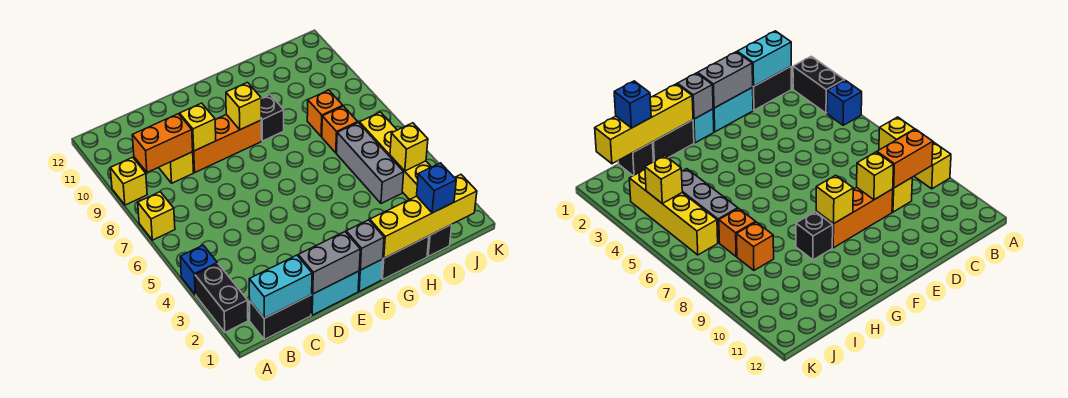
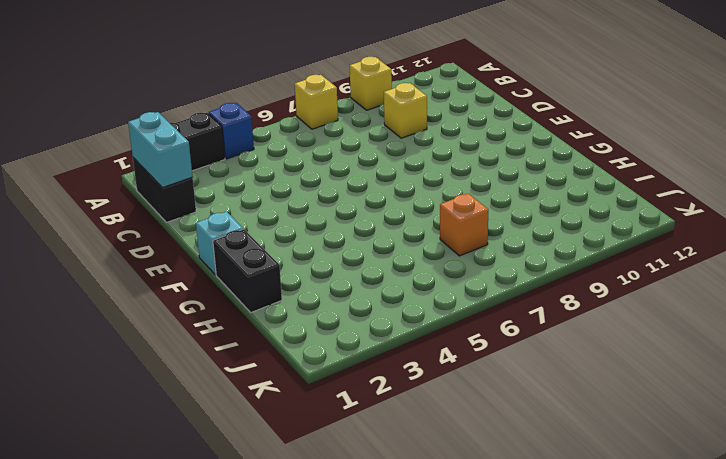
none -> cyan brick D1:E1 level 1
none -> orange brick D9:F9 level 1
none -> black brick G9 level 1

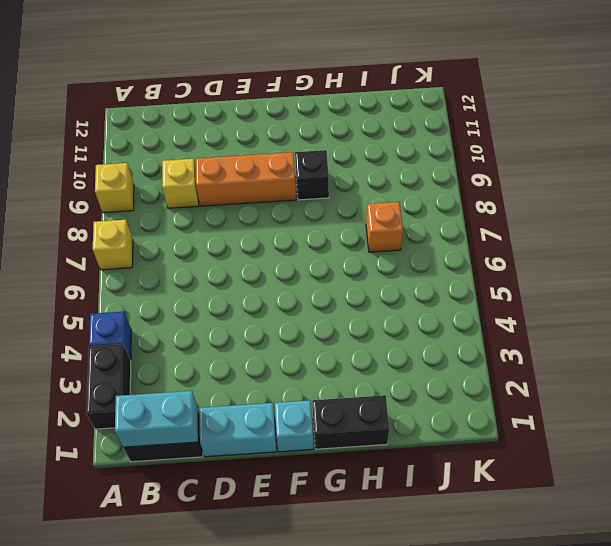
none -> black brick I1 level 1
none -> grey brick I4:I6 level 1
none -> orange brick I8 level 1

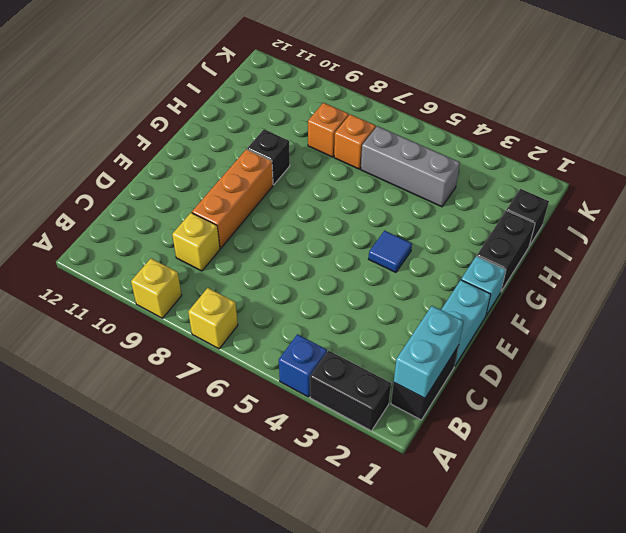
blue tile F4 level 1 -> none
none -> yellow brick J3:J6 level 1
none -> orange brick B9:C9 level 2
none -> grey brick D1:E1 level 2

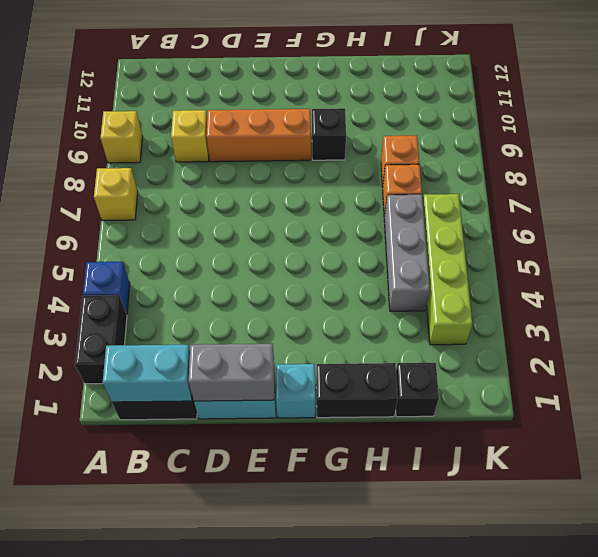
lime brick J3:J6 level 1 -> yellow brick J3:J6 level 1
none -> orange brick B9:C9 level 2
none -> yellow brick D9 level 2
none -> grey brick F1 level 2

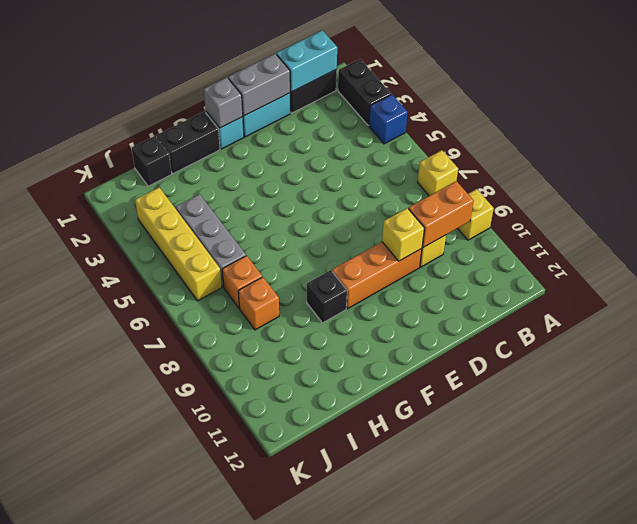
none -> yellow brick F9 level 2
none -> yellow brick G1:J1 level 2
none -> yellow brick J4 level 2

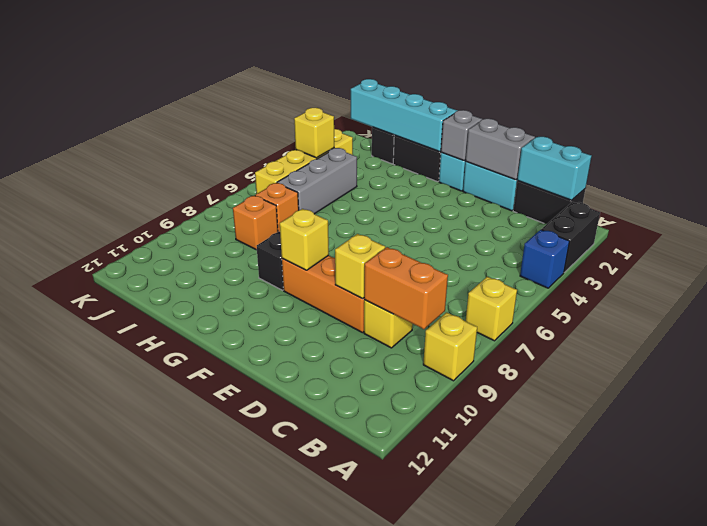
cyan brick G1:J1 level 2 -> yellow brick G1:J1 level 2
none -> blue brick I1 level 3

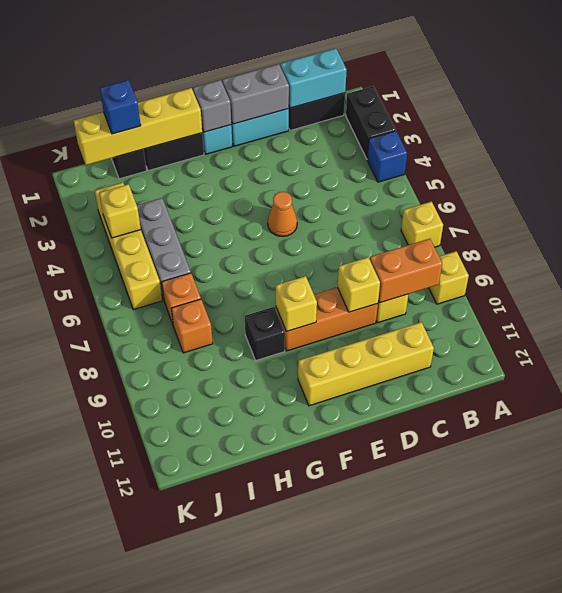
yellow brick C11:F11 level 1 -> none
orange cone E5 level 1 -> none

